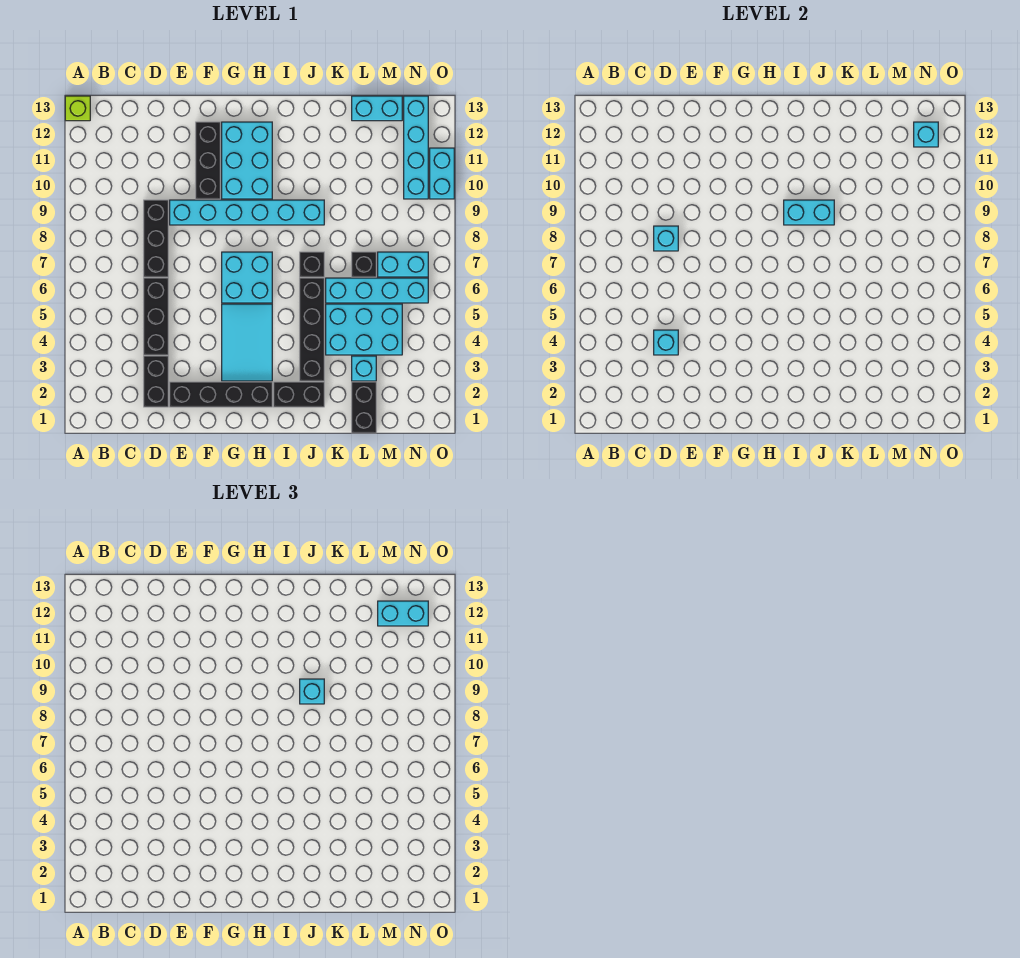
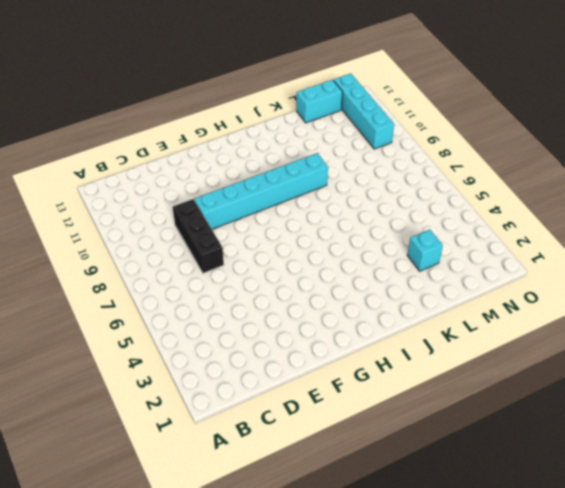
none -> lime brick A13 level 1
none -> black brick D2:D3 level 1
none -> black brick D4:D6 level 1

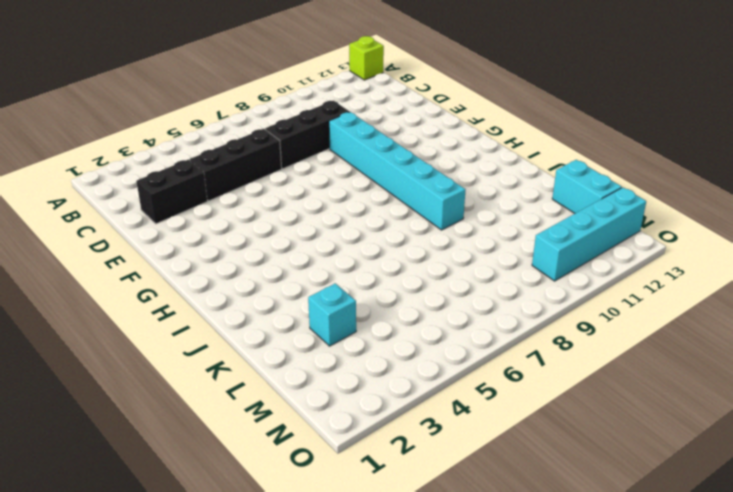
none -> black brick E2:H2 level 1
none -> black brick F10:F12 level 1
none -> cyan tile G3:H5 level 1

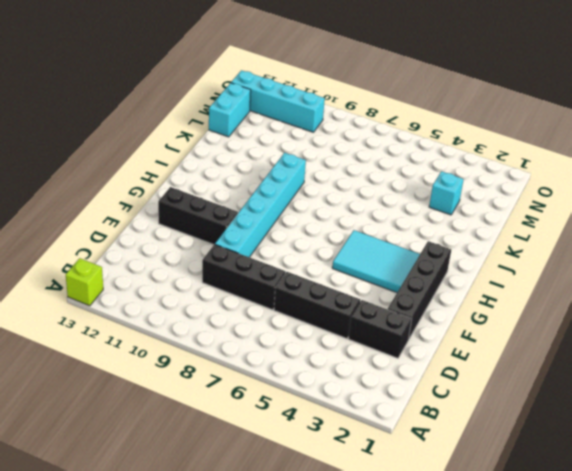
none -> cyan brick G6:H7 level 1
none -> cyan brick G10:H12 level 1
none -> black brick I2:J2 level 1

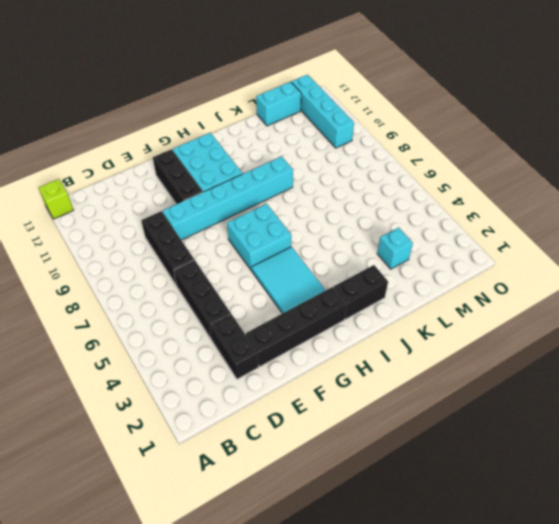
none -> black brick J3:J6 level 1
none -> black brick J7 level 1
none -> cyan brick K4:M5 level 1

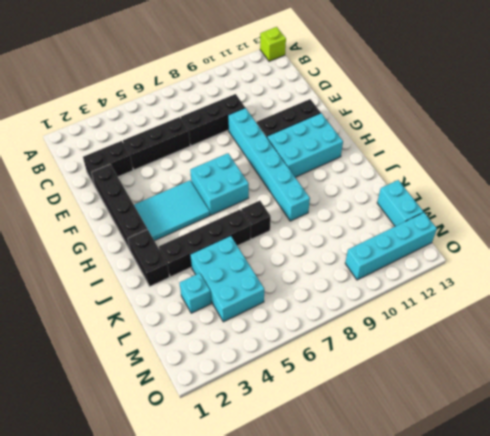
none -> cyan brick K6:N6 level 1
none -> black brick L1:L2 level 1
none -> black brick L7 level 1

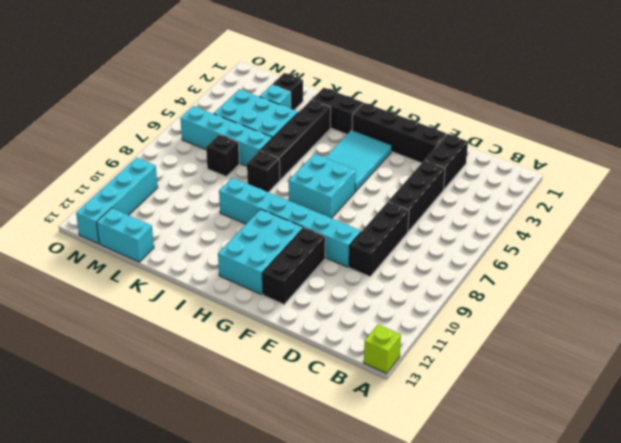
black brick L2 level 1 -> black brick L1:L2 level 1
none -> cyan brick M7:N7 level 1
none -> cyan brick O10:O11 level 1
none -> cyan brick D4 level 2

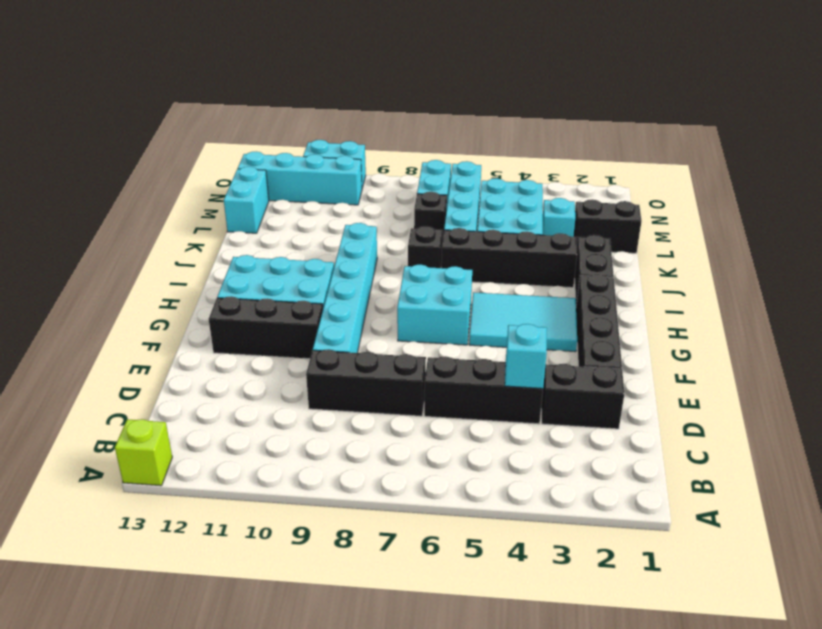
none -> cyan brick D8 level 2
none -> cyan brick I9:J9 level 2
none -> cyan brick N12 level 2

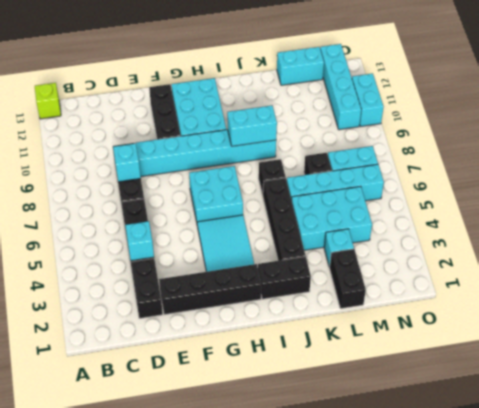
none -> cyan brick N12 level 2
none -> cyan brick J9 level 3
none -> cyan brick M12:N12 level 3

